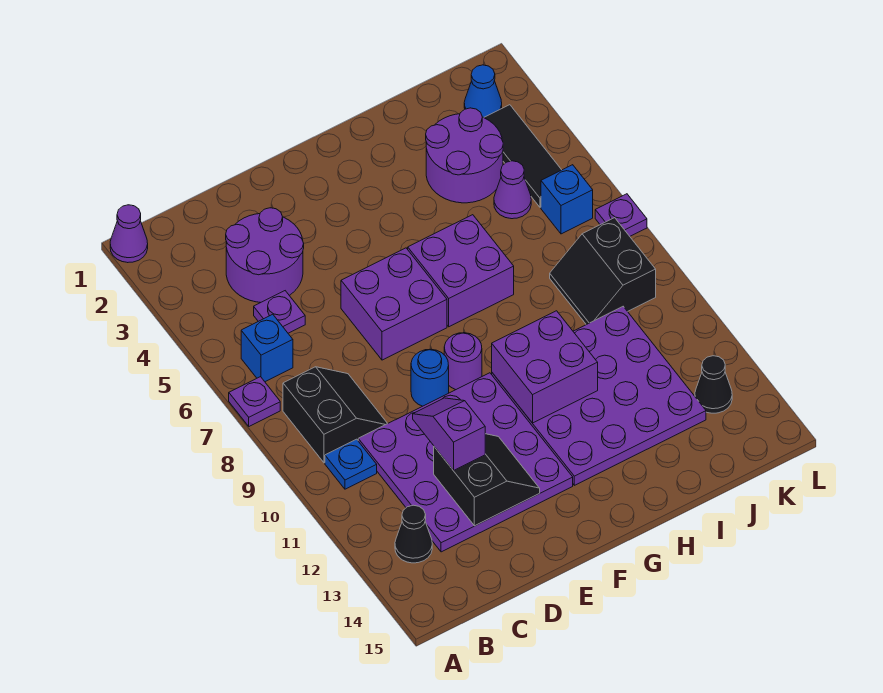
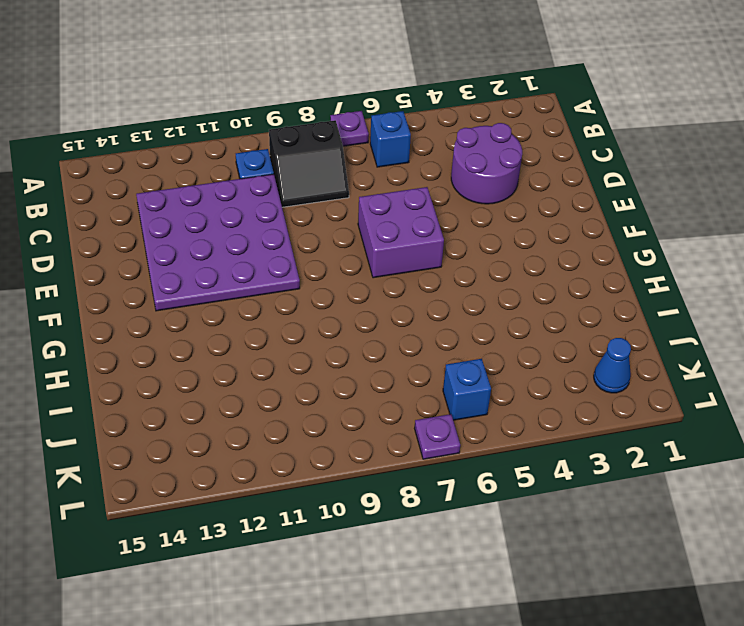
none -> purple cone A1 level 1
none -> black cone B13 level 1
none -> purple plate C5 level 1

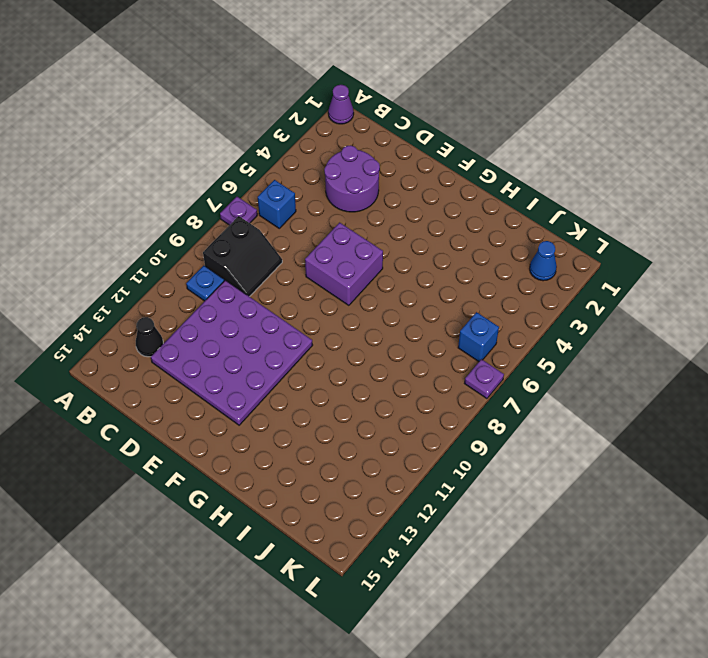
none -> purple plate C5 level 1
none -> blue round brick E9 level 1
none -> purple round brick F9 level 1

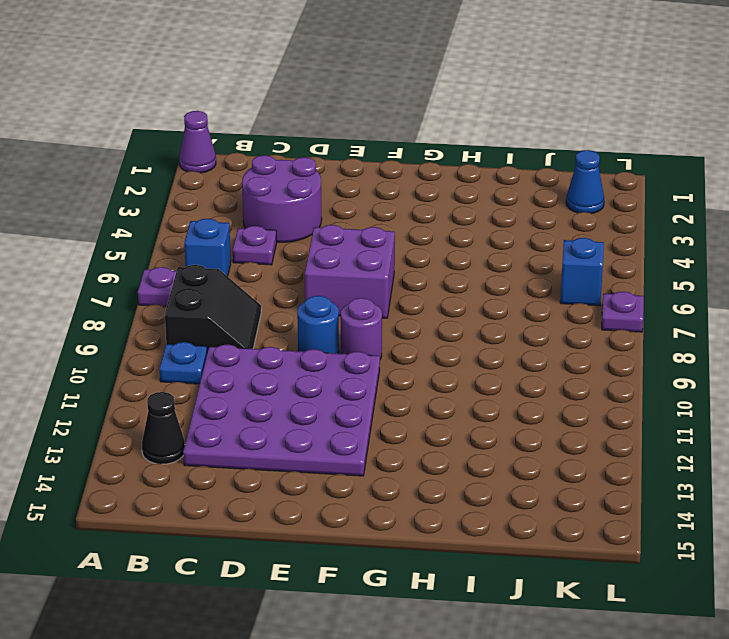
none -> purple brick G6:H7 level 1
none -> purple plate G10:J13 level 1
none -> purple round brick I3:J4 level 1

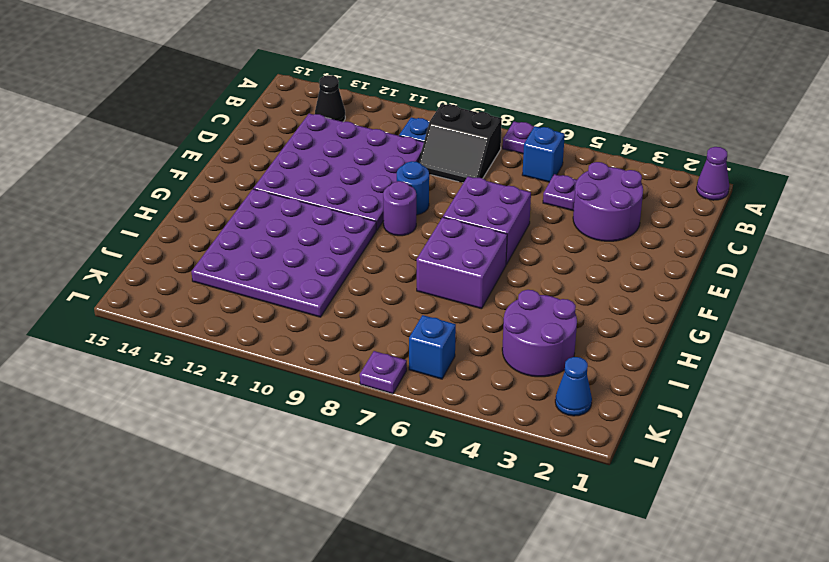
none -> purple cone J5 level 1
none -> black slope J8:K9 level 1 top K
none -> black tile K3:K5 level 1

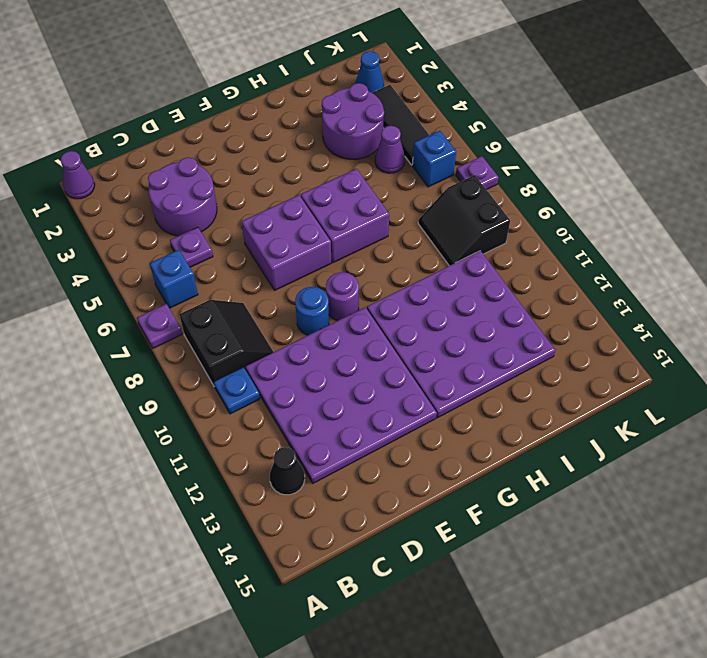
none -> black cone K13 level 1
none -> black slope D12:E13 level 2 top D
none -> purple brick G10:H11 level 2

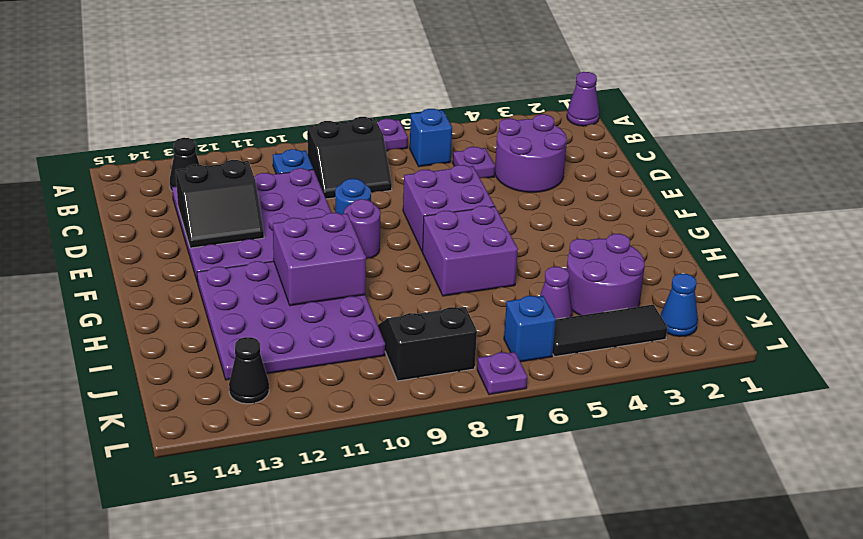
none -> purple slope D11:D12 level 3 top 12

